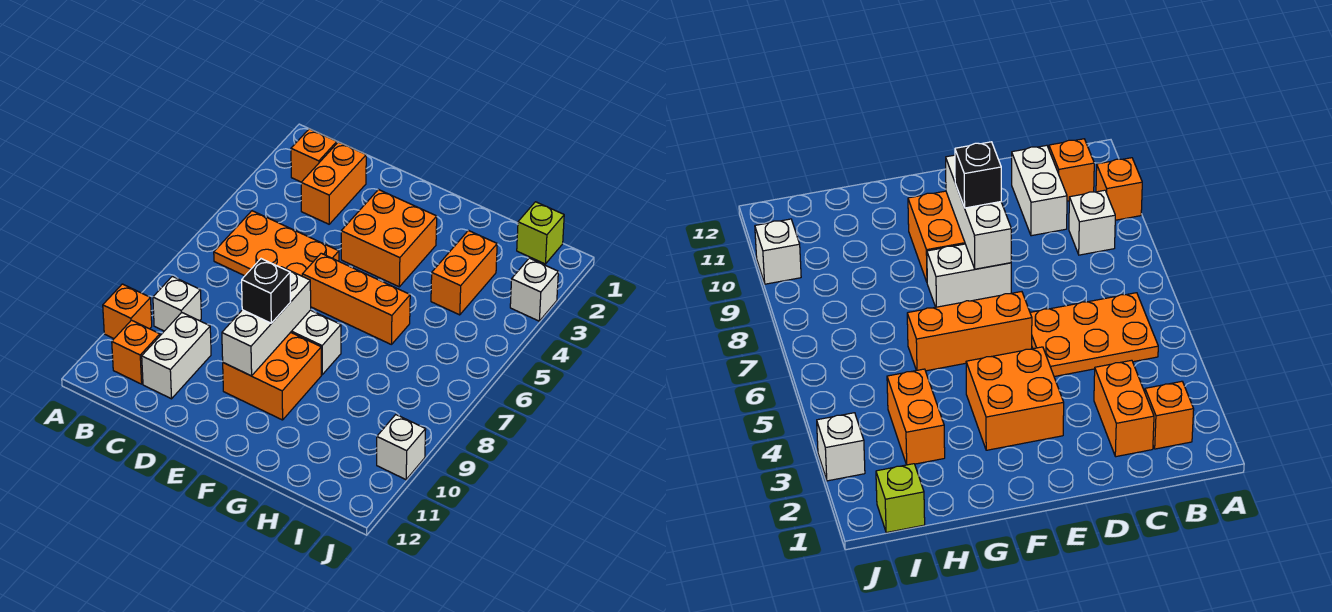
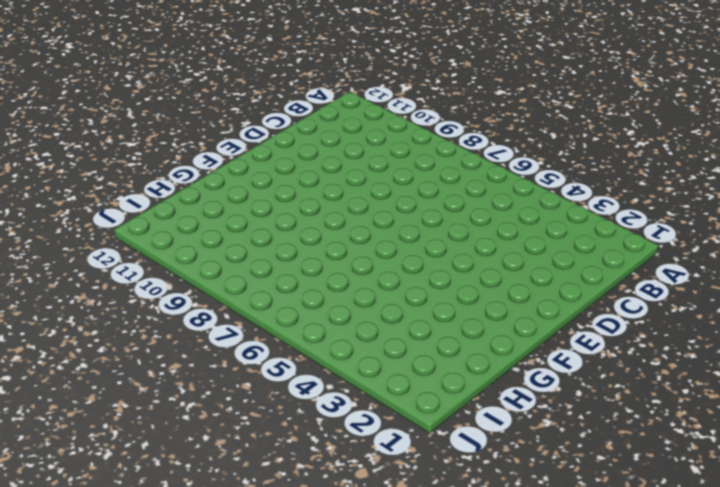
none -> orange brick A10 level 1
none -> orange brick B2 level 1
none -> orange plate B5:D6 level 1

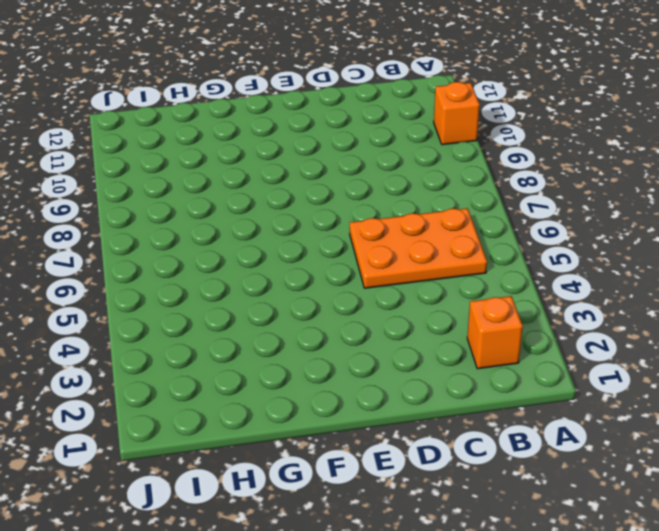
none -> white brick B9 level 1
none -> orange brick B11 level 1
none -> orange brick C2:C3 level 1

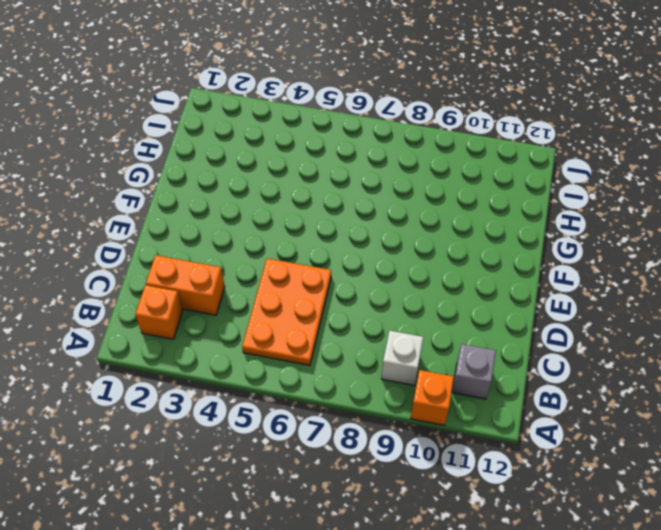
grey brick B11 level 1 -> orange brick B11 level 1
none -> white brick C10:C11 level 1
none -> orange brick E3:F4 level 1
none -> orange brick E6:G6 level 1

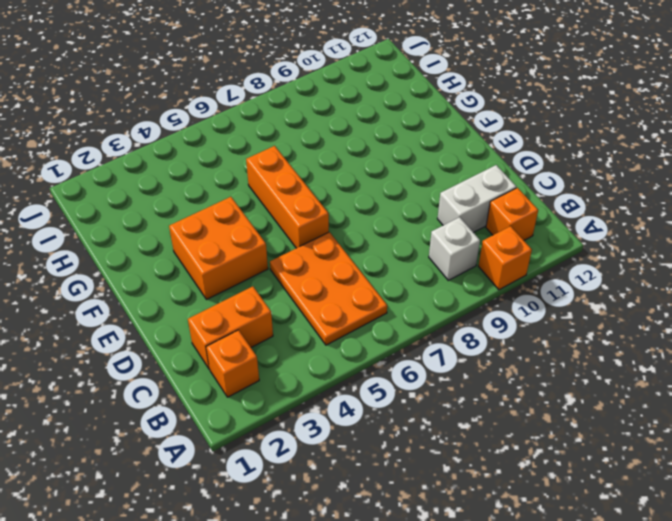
none -> white brick E8:F8 level 1
none -> orange brick E9:F10 level 1
none -> orange brick H3:H4 level 1

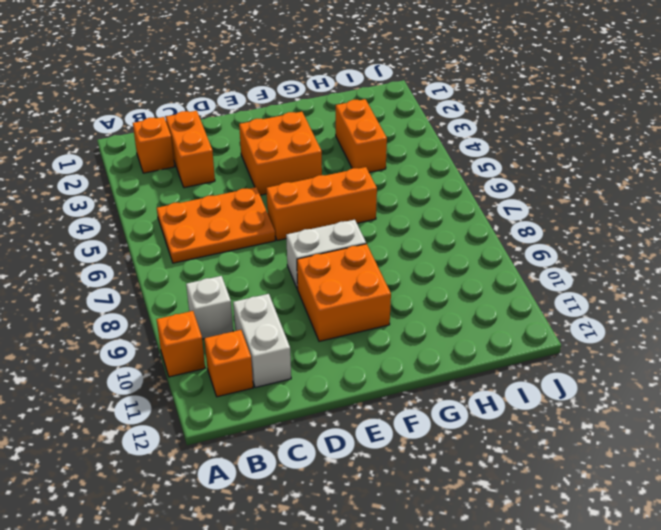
none -> lime brick I1 level 1
none -> white brick J3 level 1
none -> white brick J10 level 1

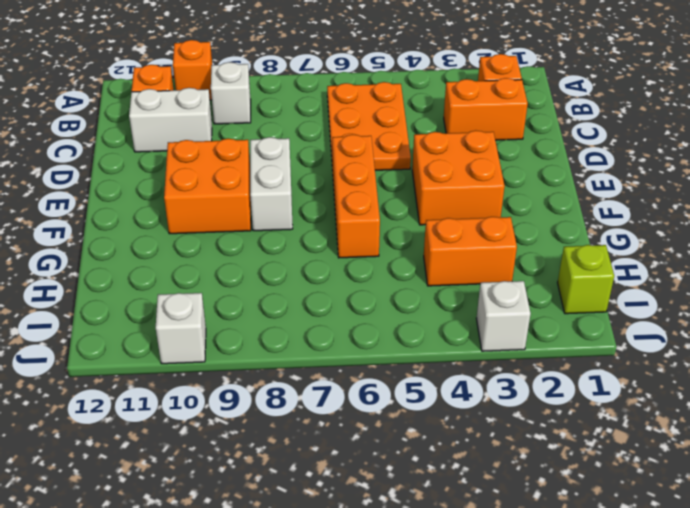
none -> white brick E8:E10 level 2
none -> black brick E9 level 3

